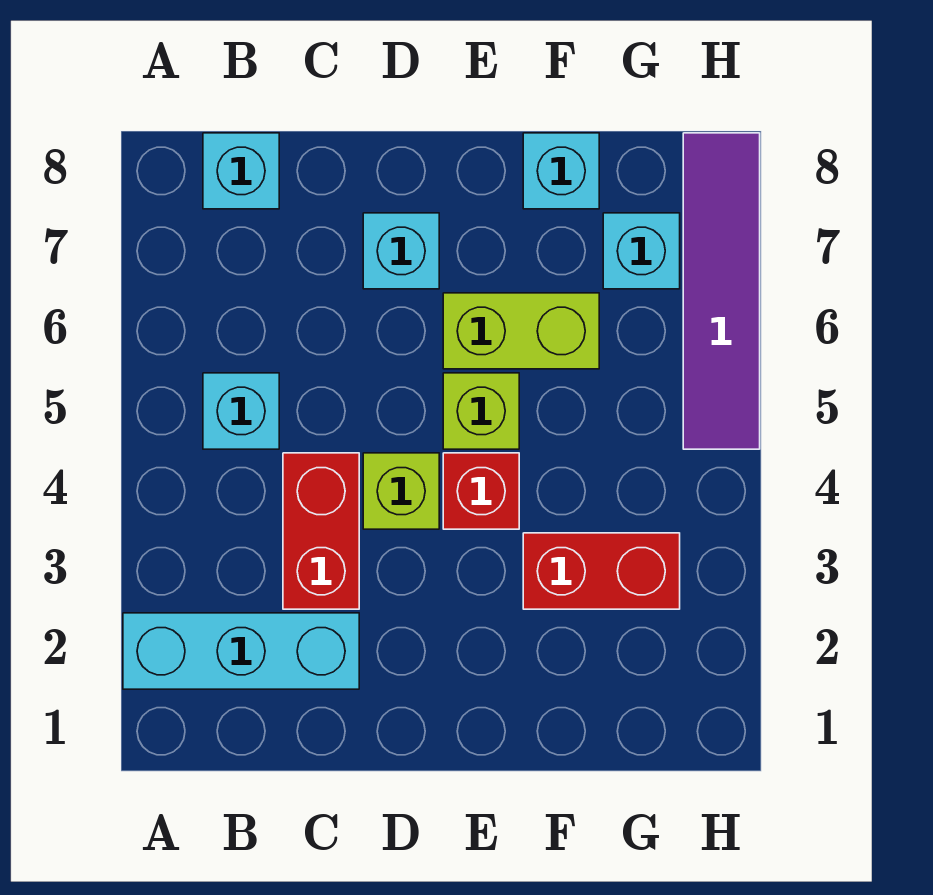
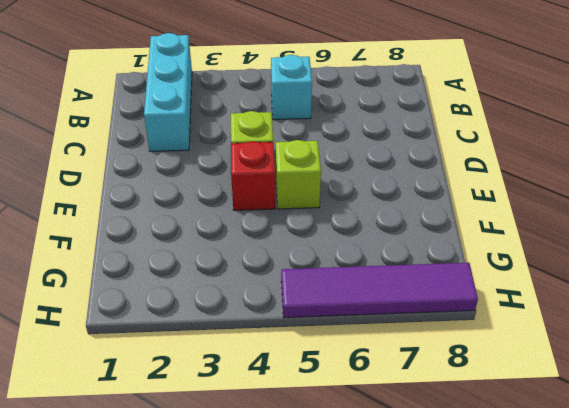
none -> cyan brick B8 level 1
none -> red brick C3:C4 level 1
none -> cyan brick D7 level 1

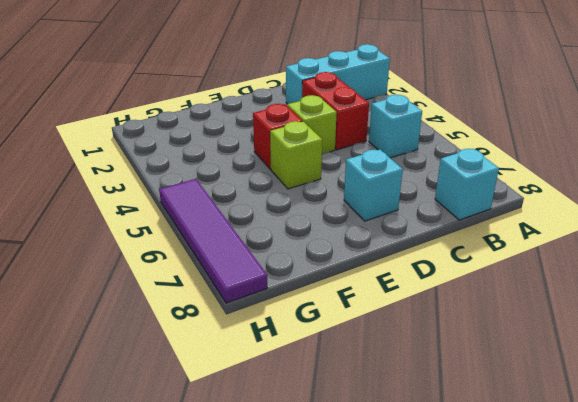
none -> lime brick E6:F6 level 1
none -> red brick F3:G3 level 1
none -> cyan brick F8 level 1

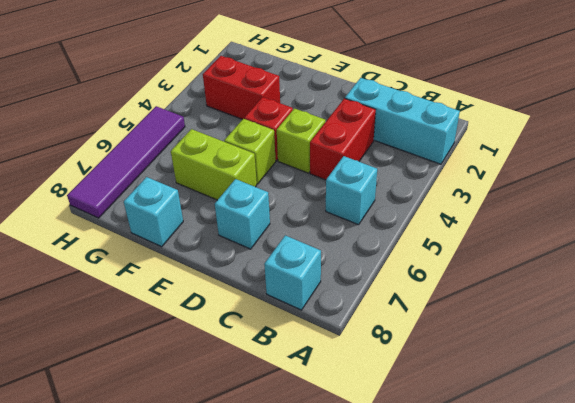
none -> cyan brick G7 level 1

